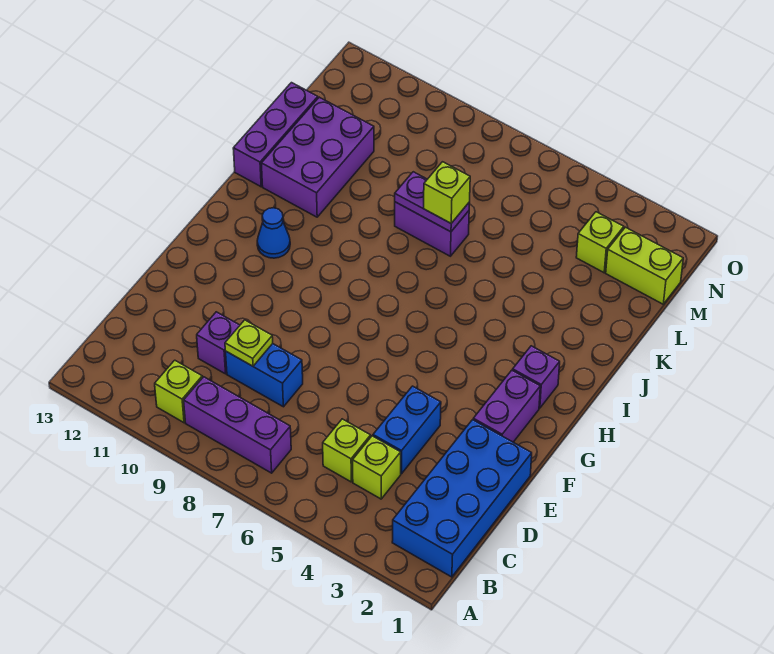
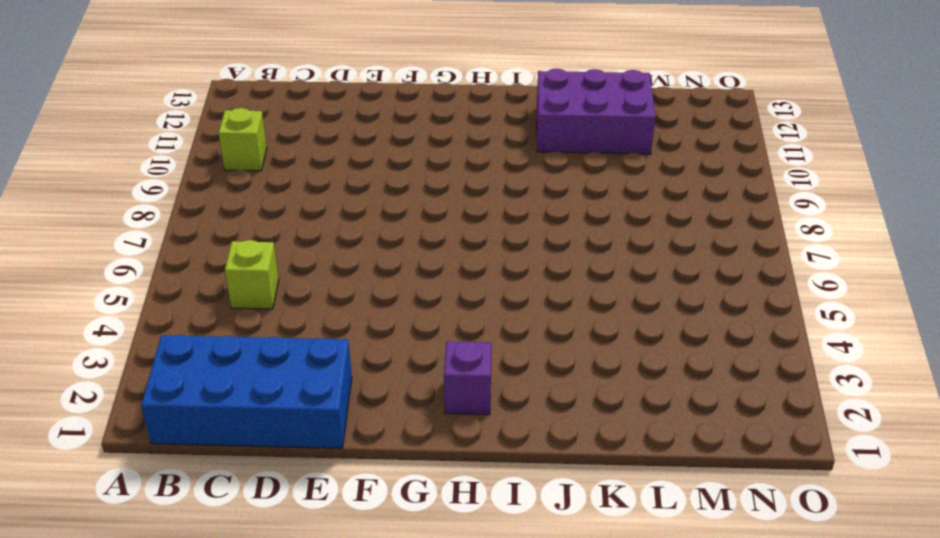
none -> purple brick B7:B9 level 1
none -> lime brick C4 level 1
none -> blue brick D4:E4 level 1

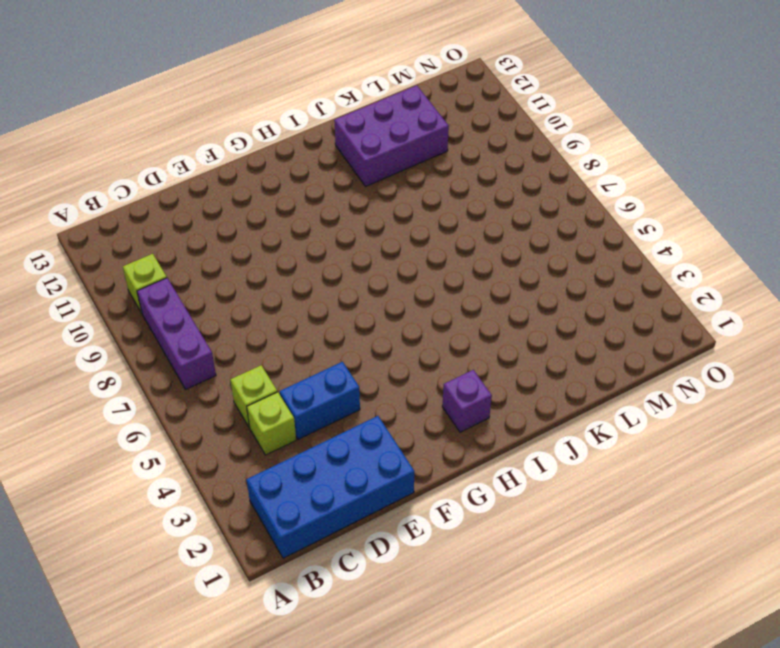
none -> blue brick D8:D9 level 1
none -> purple brick D10 level 1
none -> purple brick F2:G2 level 1

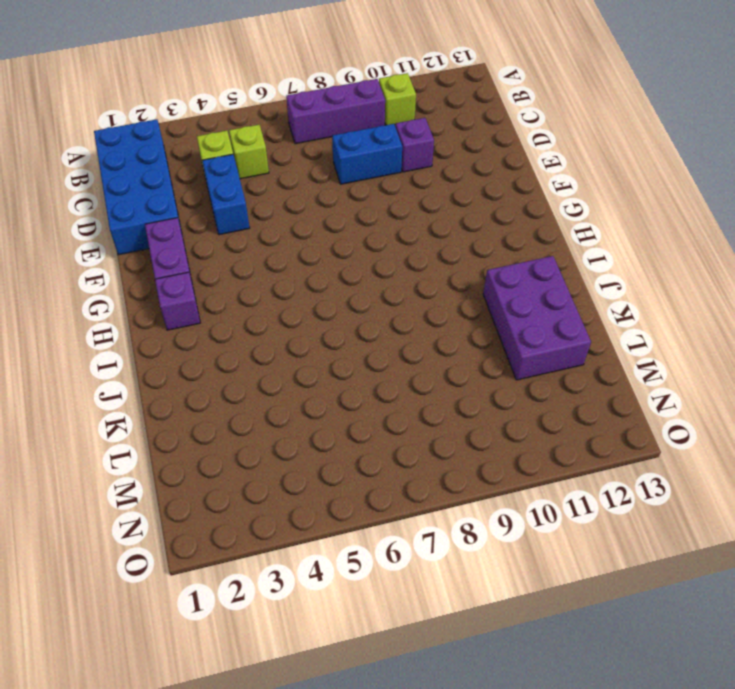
none -> blue cone H11 level 1
none -> purple brick J13:L13 level 1
none -> purple brick K7:K8 level 1

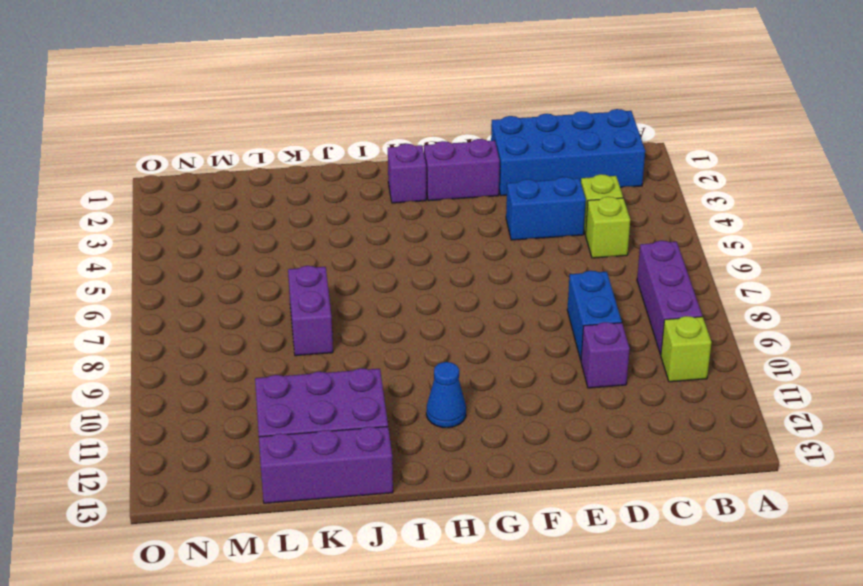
none -> lime brick M1:M2 level 1
none -> lime brick M3 level 1
none -> lime plate D9 level 2

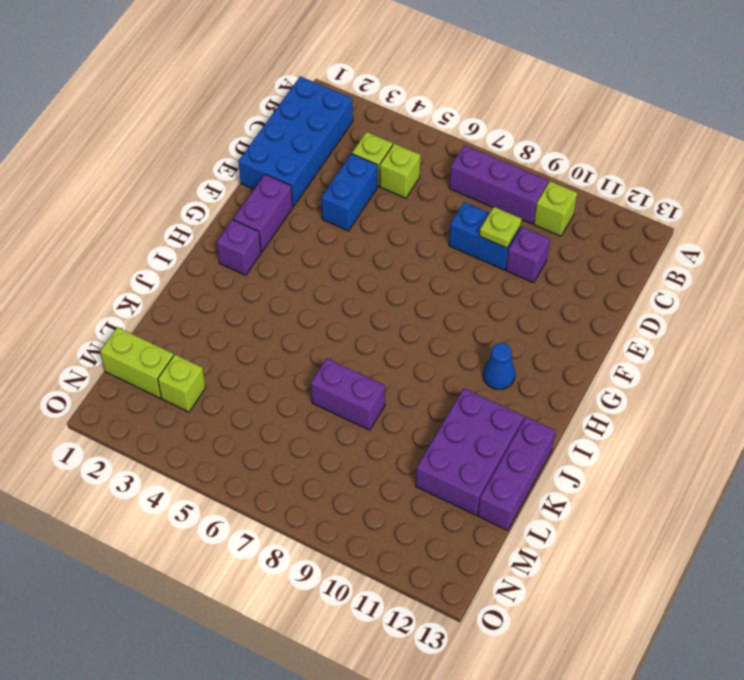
none -> purple plate K7:K8 level 2
none -> lime brick K7 level 3

